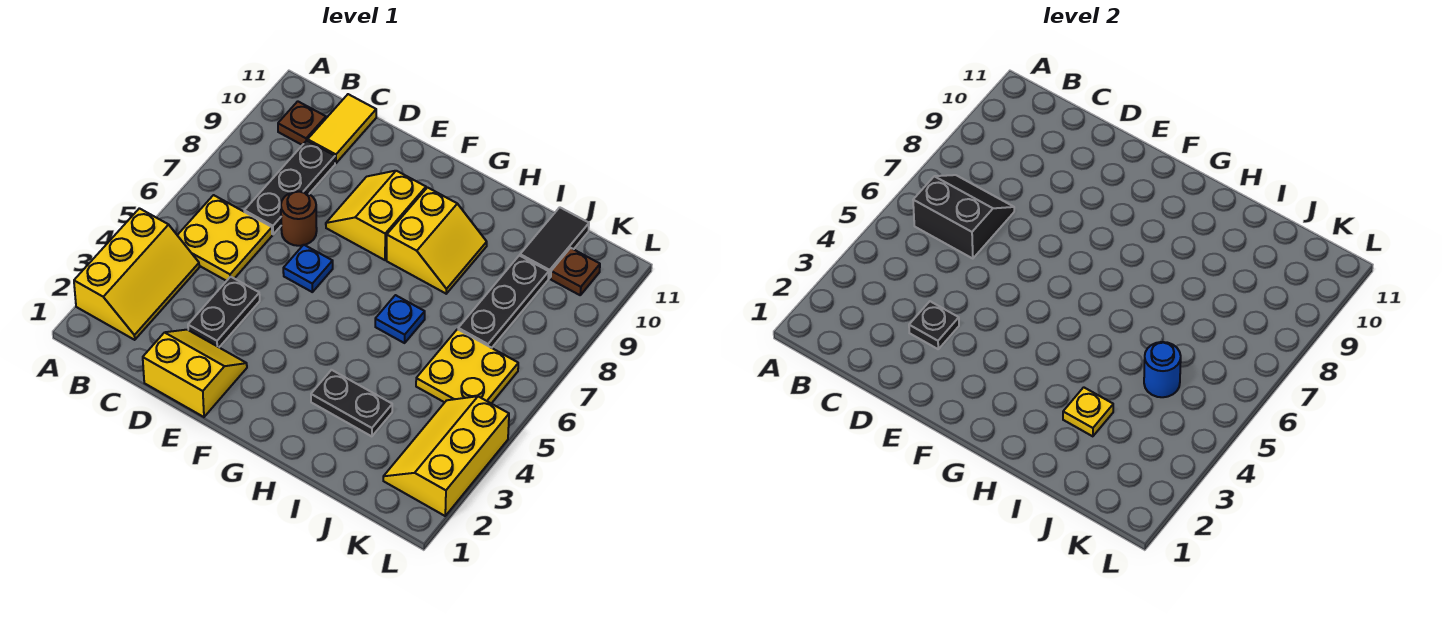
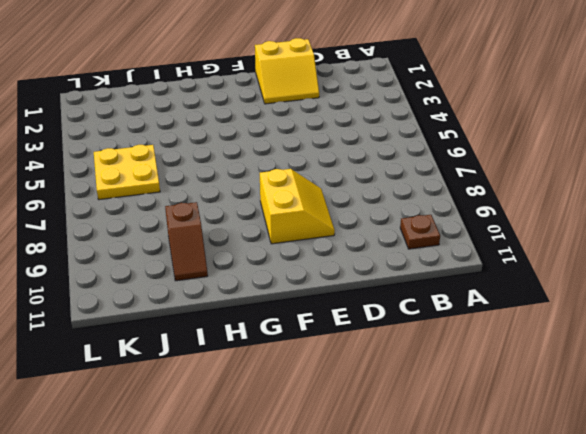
brown slope I9:I10 level 1 top 9 -> none
none -> yellow slope A2:B4 level 1 top A
none -> yellow plate B5:C6 level 1
none -> black plate C7:C9 level 1

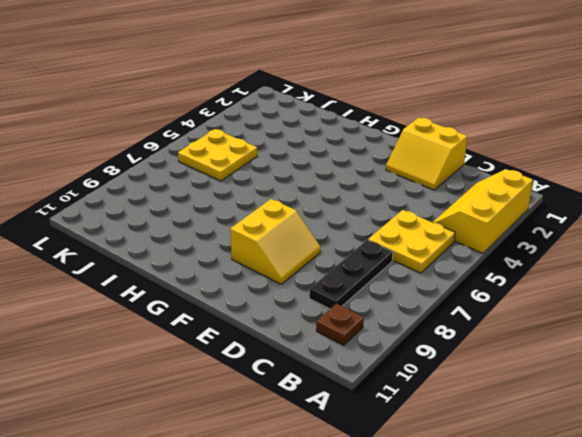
none -> yellow tile C10:C11 level 1
none -> black plate D3:D4 level 1
none -> brown round brick D7 level 1

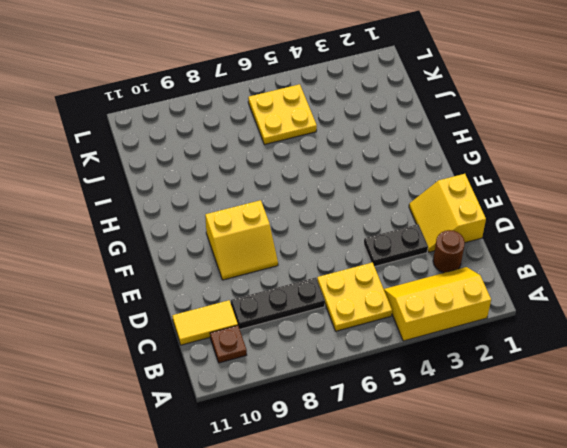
brown round brick C2 level 1 -> brown round brick D7 level 1
none -> blue plate E6 level 1
none -> yellow slope G8:H9 level 1 top G
none -> black plate H3:I3 level 1

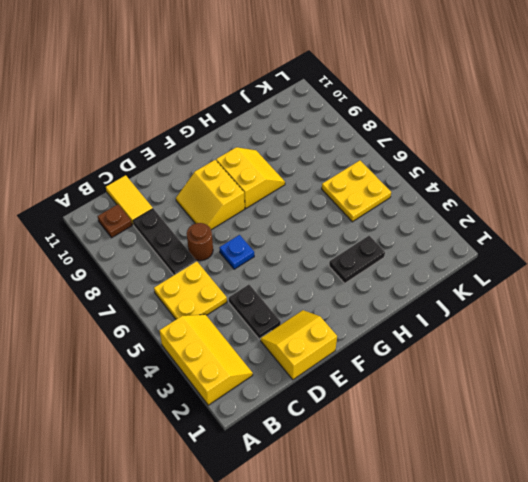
none -> blue plate H6 level 1
none -> black plate J7:J9 level 1
none -> black tile J10:J11 level 1

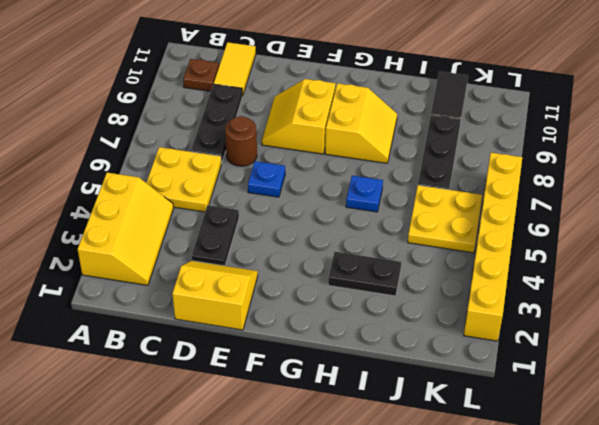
yellow brick L2:L7 level 1 -> yellow slope K2:L4 level 1 top L
none -> brown plate K10 level 1
none -> black slope B6:C7 level 2 top 6
none -> black plate D3 level 2

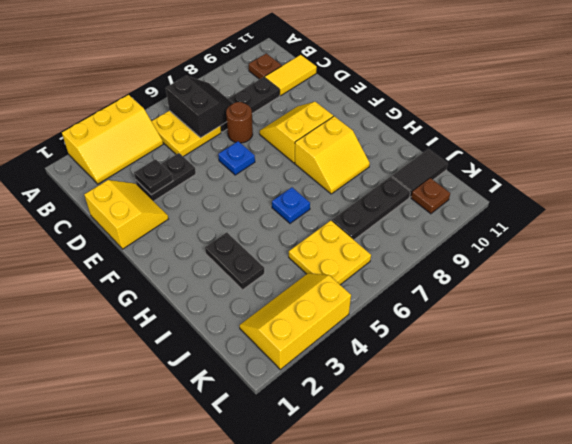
none -> yellow plate I3 level 2
none -> blue round brick J5 level 2

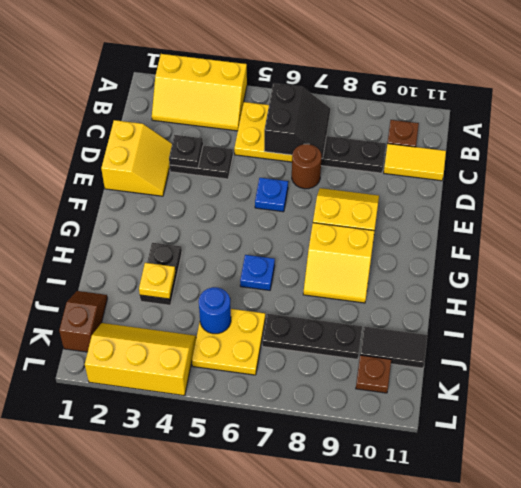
brown slope J1:K1 level 1 top K -> none

